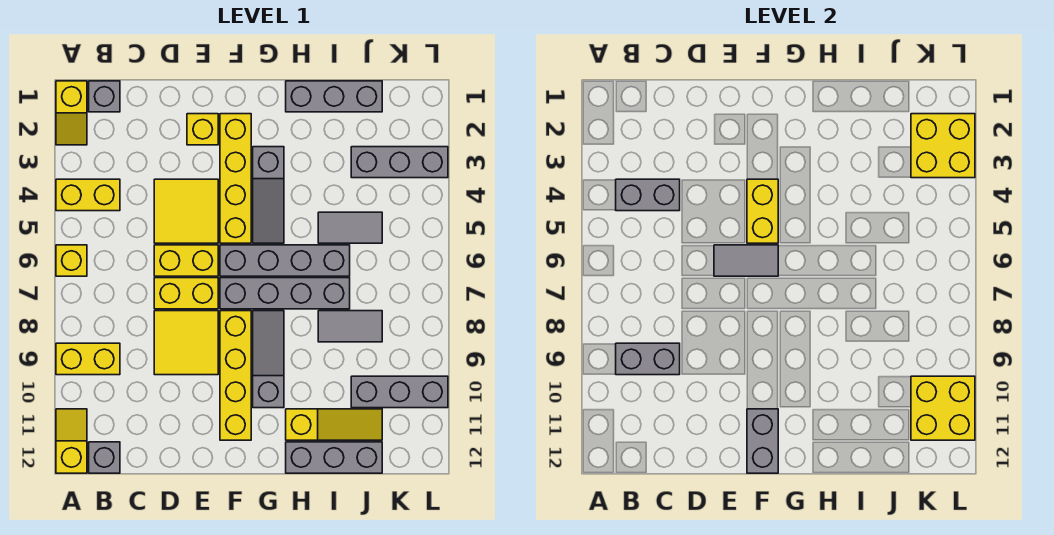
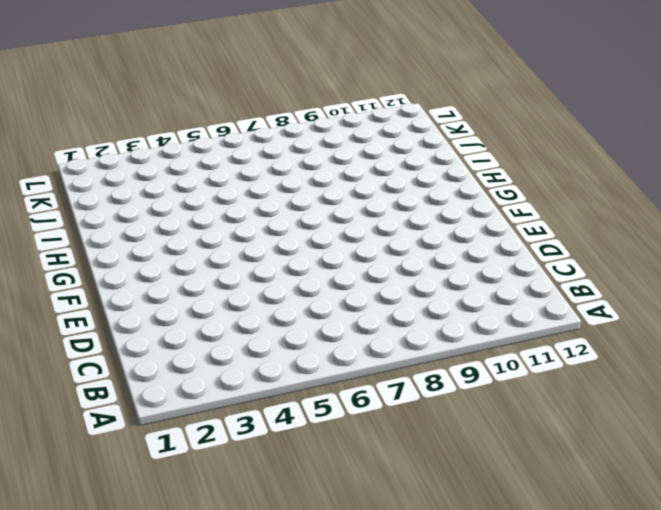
none -> yellow slope A1:A2 level 1 top 1
none -> yellow brick A4:B4 level 1
none -> yellow brick A6 level 1
none -> yellow brick A9:B9 level 1

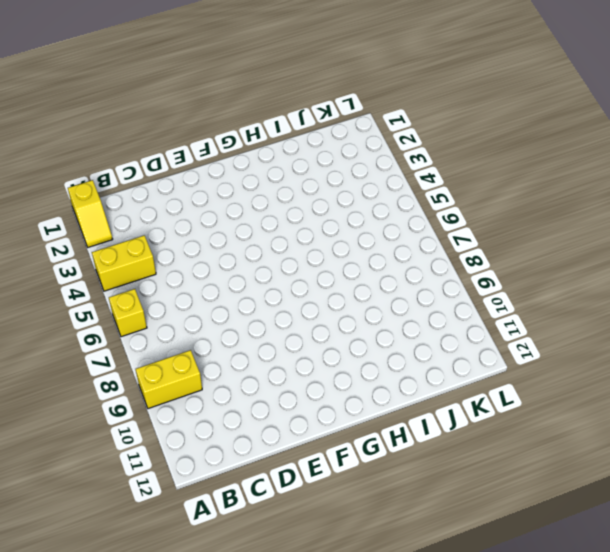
none -> yellow slope A11:A12 level 1 top 12
none -> grey brick B1 level 1
none -> grey brick B12 level 1
none -> yellow tile D4:E5 level 1

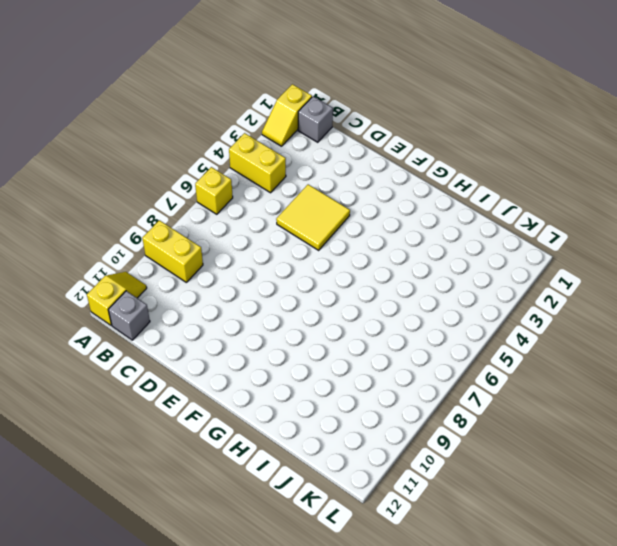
none -> yellow brick D6:E6 level 1
none -> yellow brick D7:E7 level 1
none -> yellow tile D8:E9 level 1
none -> yellow brick E2 level 1

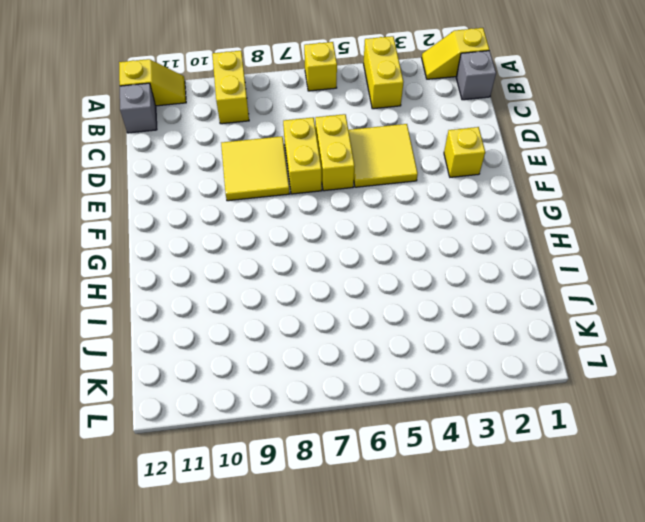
none -> yellow brick F2:F5 level 1
none -> grey brick F6:I6 level 1
none -> grey brick F7:I7 level 1
none -> yellow brick F8:F11 level 1

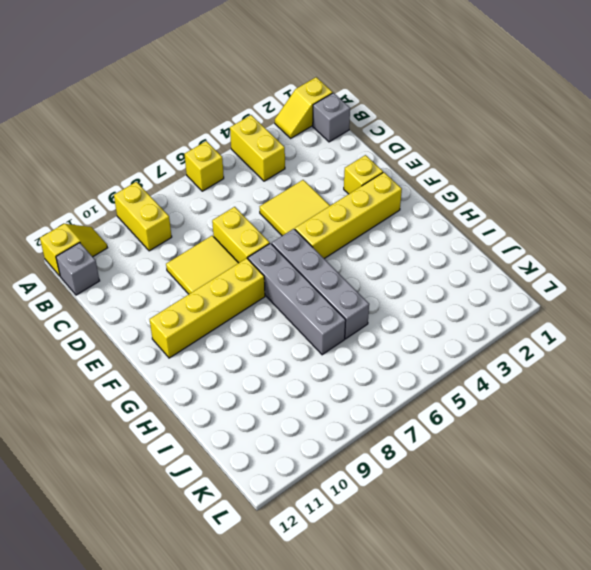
none -> yellow brick D6:E6 level 1
none -> grey slope G3:G5 level 1 top 3
none -> grey slope G8:G10 level 1 top 10
none -> grey brick H1:J1 level 1

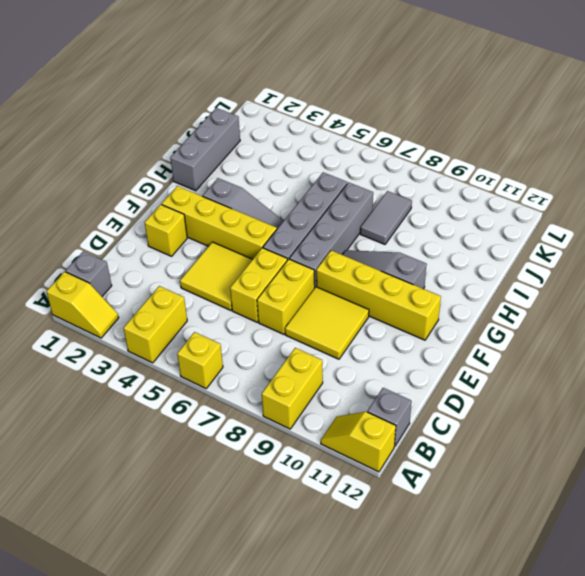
none -> yellow slope H11:J11 level 1 top H
none -> grey brick H12:J12 level 1
none -> grey tile I5:J5 level 1
none -> grey brick J3:L3 level 1

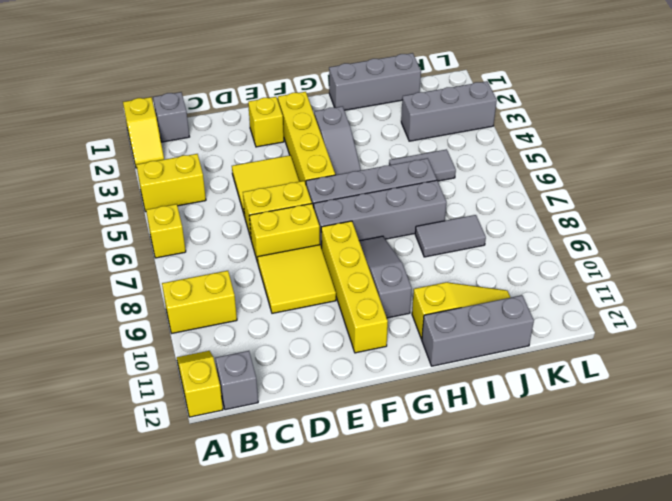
none -> grey brick J10:L10 level 1
none -> grey brick B4:C4 level 2
none -> grey brick B9:C9 level 2
none -> grey tile E6:F6 level 2

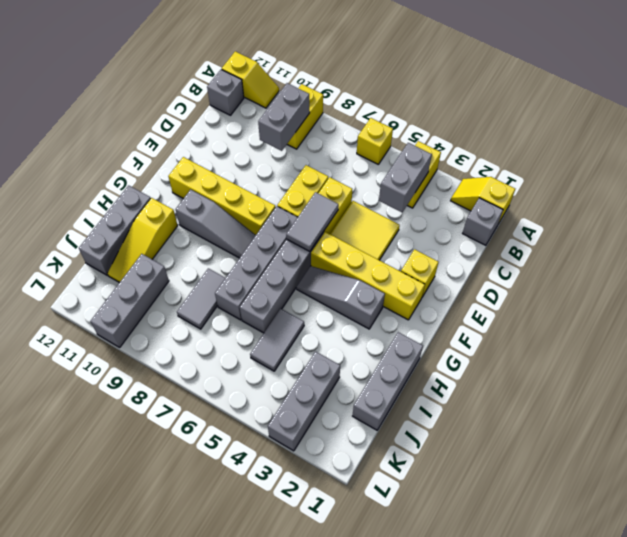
none -> yellow tile D8:E9 level 1
none -> yellow brick F4:F5 level 2
none -> grey brick F11:F12 level 2
none -> yellow brick K2:L3 level 2

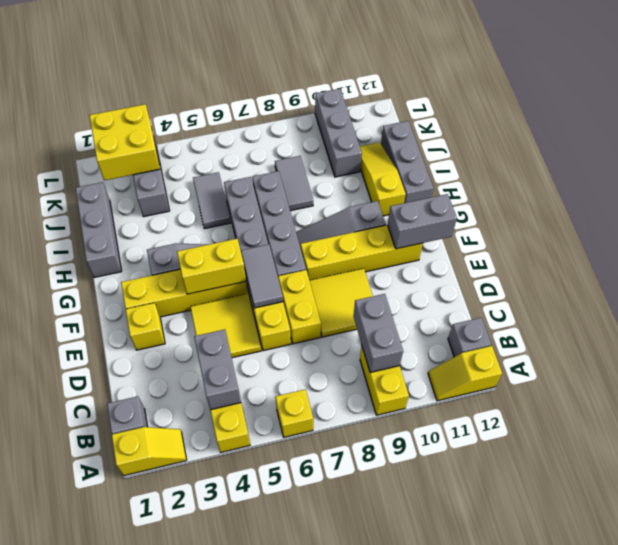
none -> yellow brick K10:L11 level 2

